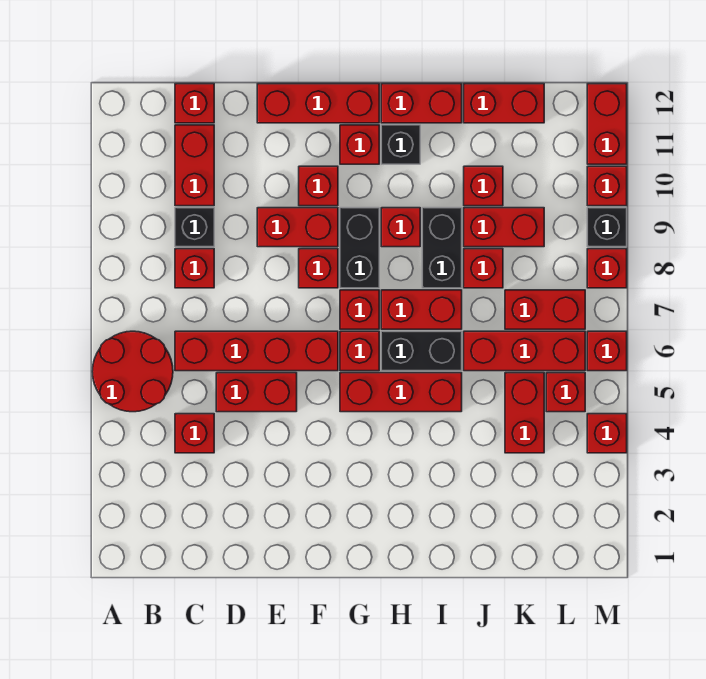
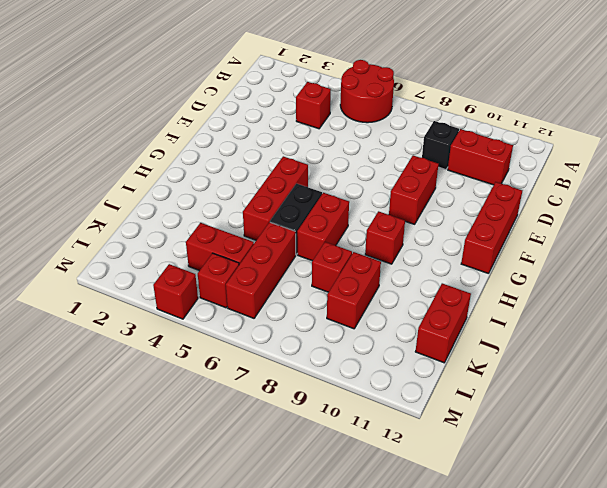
none -> red brick C6:F6 level 1
none -> red brick C8 level 1
none -> red brick C12 level 1
none -> red brick D5:E5 level 1

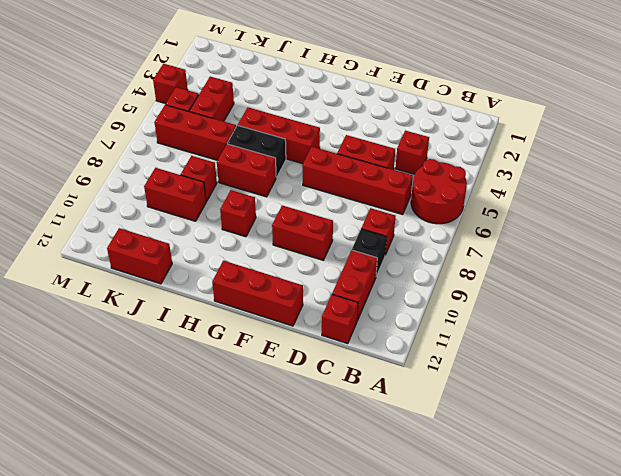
none -> red brick F8 level 1
none -> red brick F10 level 1
none -> red brick G6 level 1
none -> red brick G7 level 1

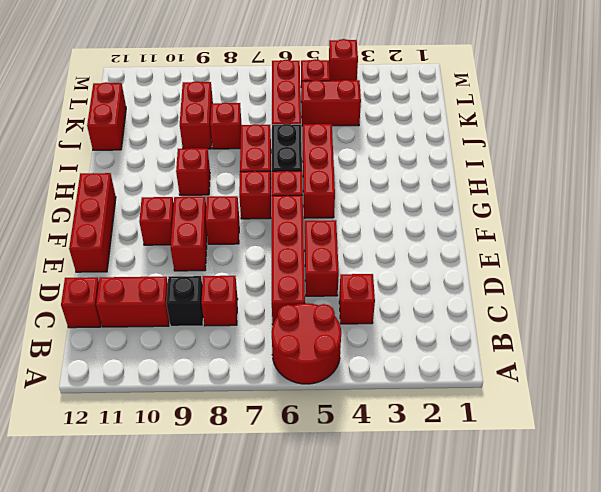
none -> black brick G8:G9 level 1
none -> red brick G11 level 1
none -> black brick H11 level 1
none -> red brick H12:I12 level 1

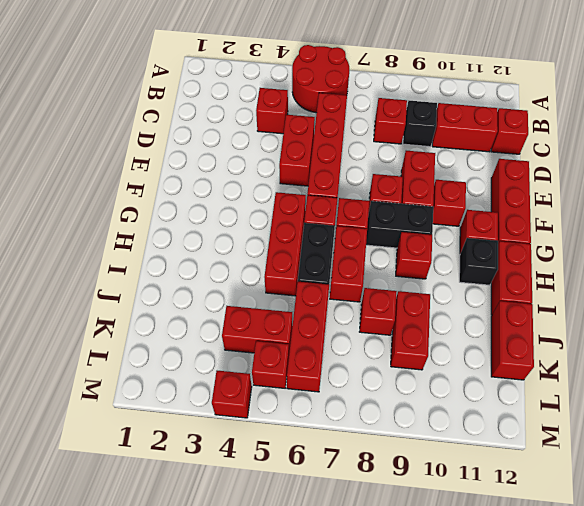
none -> black brick I8:I9 level 1
none -> red brick J10 level 1
none -> red brick K7:L7 level 1
none -> red brick M6 level 1

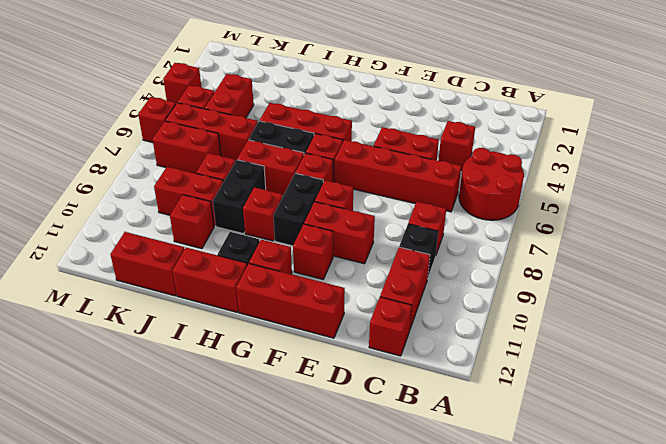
none -> red brick M8 level 1
none -> black brick M9 level 1
none -> red brick M10 level 1
none -> red brick M11:M12 level 1

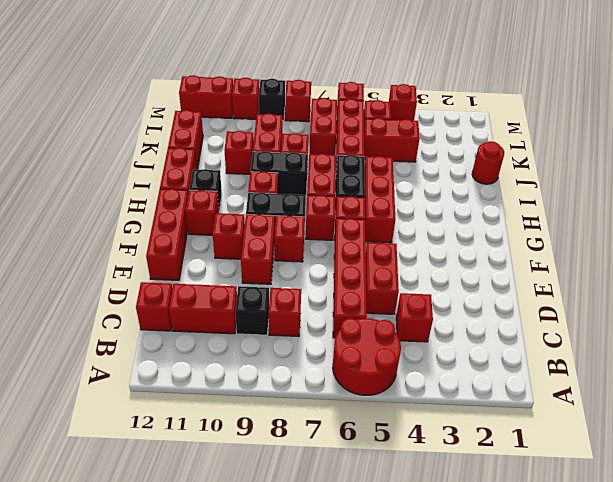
red round brick J1 level 1 -> none

